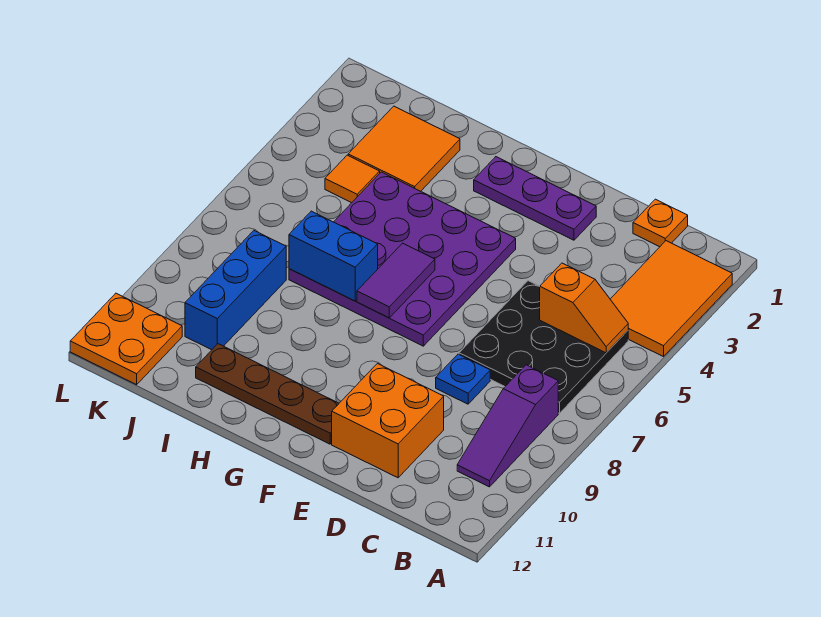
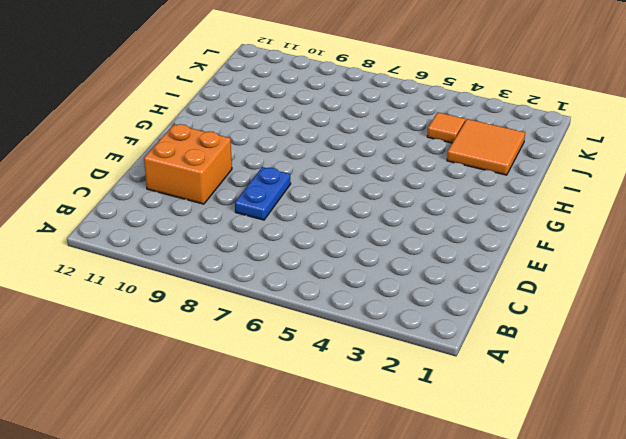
blue plate D8:E8 level 1 -> blue plate D8 level 1
none -> orange tile A2:B4 level 1
none -> black plate B5:D7 level 1
none -> purple slope B8:B10 level 1 top 8

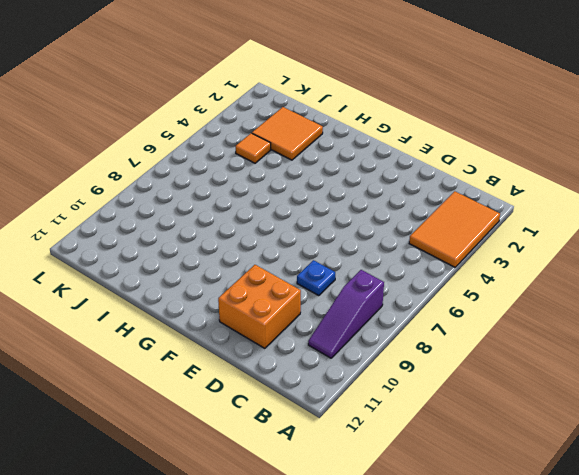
none -> black plate B5:D7 level 1
none -> orange plate C1 level 1
none -> purple plate E2:G2 level 1

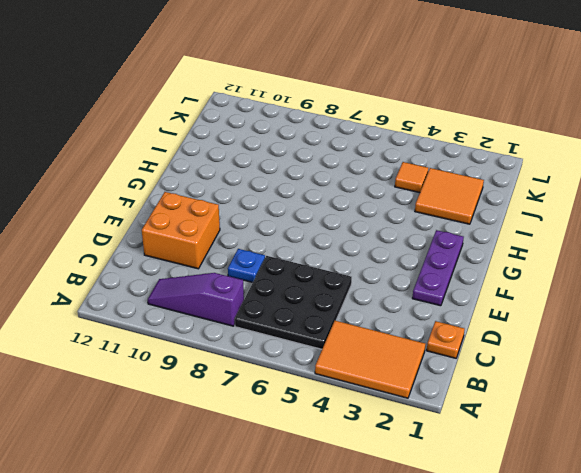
none -> purple plate F4:I7 level 1
none -> brown plate F11:I11 level 1
none -> blue brick J8:J10 level 1

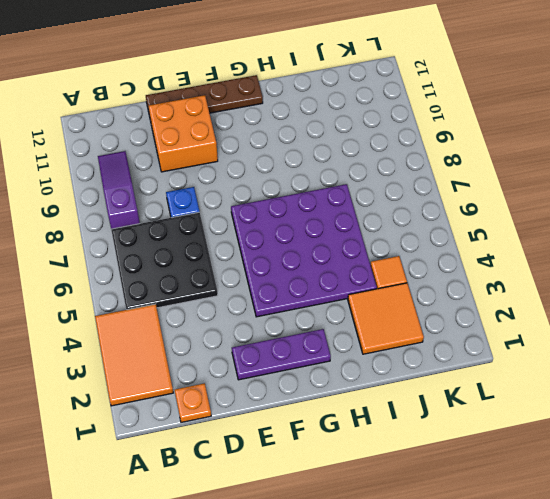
brown plate D12:G12 level 1 -> brown plate F11:I11 level 1
none -> blue brick J8:J10 level 1
none -> orange plate K11:L12 level 1
none -> orange slope B5:C5 level 2 top C

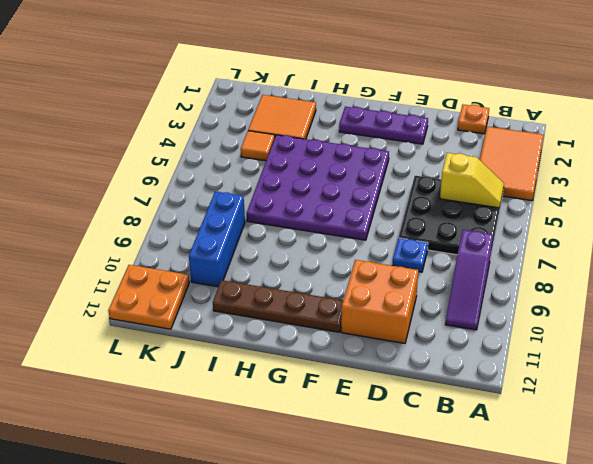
yellow slope B5:C5 level 2 top C -> orange slope B5:C5 level 2 top C
none -> purple tile G6:G7 level 2
none -> blue brick H7:I7 level 2

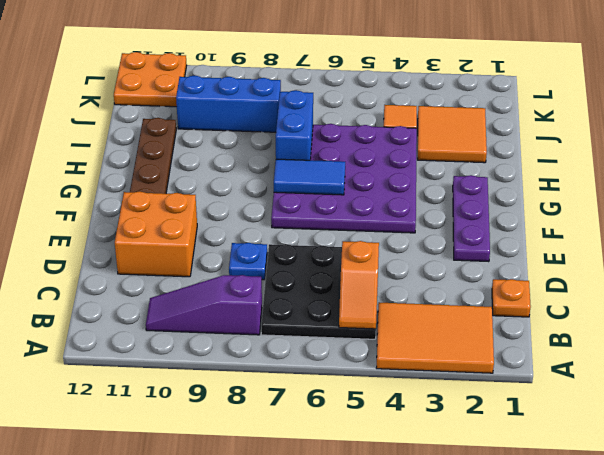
blue tile G6:G7 level 2 -> purple tile G6:G7 level 2

